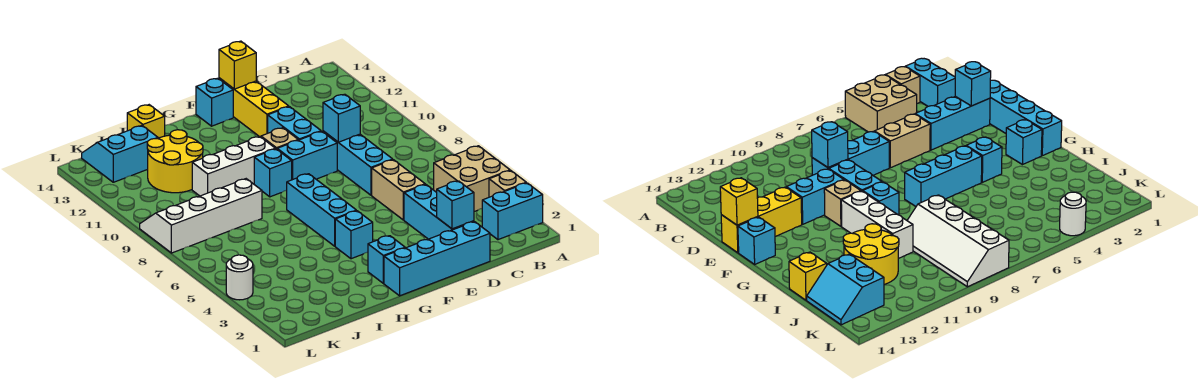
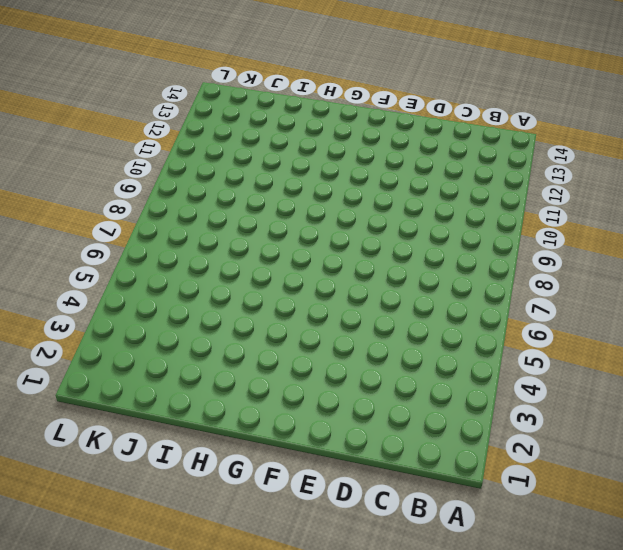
none -> cyan brick A2:B2 level 1
none -> tan brick A3 level 1
none -> tan brick A4:B5 level 1

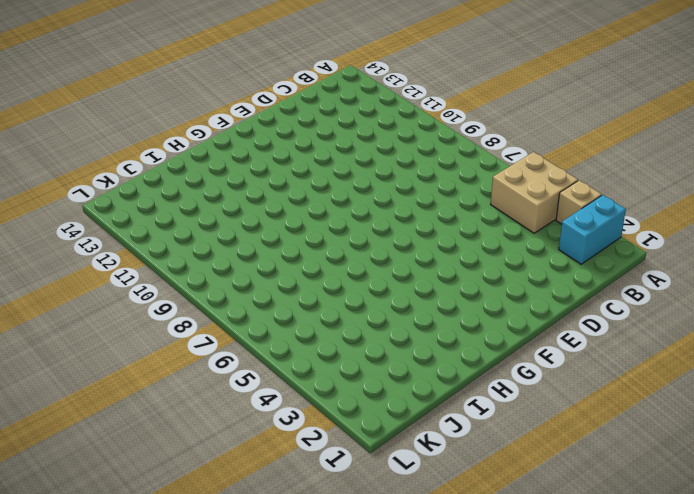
none -> cyan brick D1:G1 level 1
none -> cyan brick D2:D4 level 1
none -> tan brick D5:D6 level 1

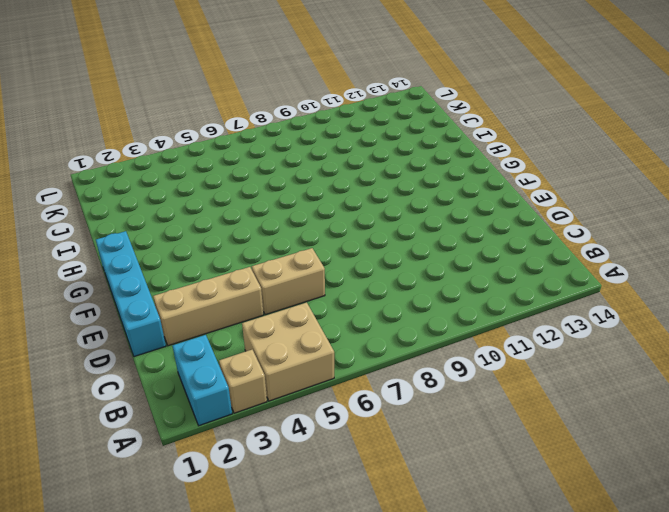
tan brick D2:D4 level 1 -> cyan brick D2:D4 level 1
none -> cyan brick D7:D9 level 1
none -> cyan brick E9:F9 level 1
none -> cyan brick E10:E11 level 1

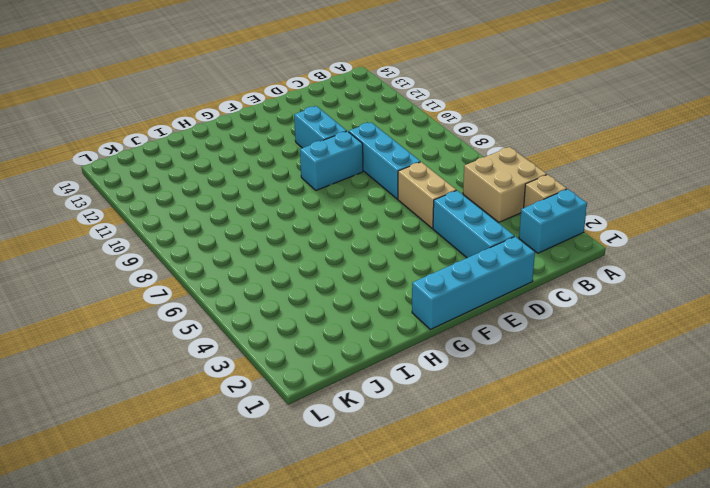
none -> yellow brick E12:E14 level 1
none -> tan brick F10 level 1
none -> cyan brick F14 level 1

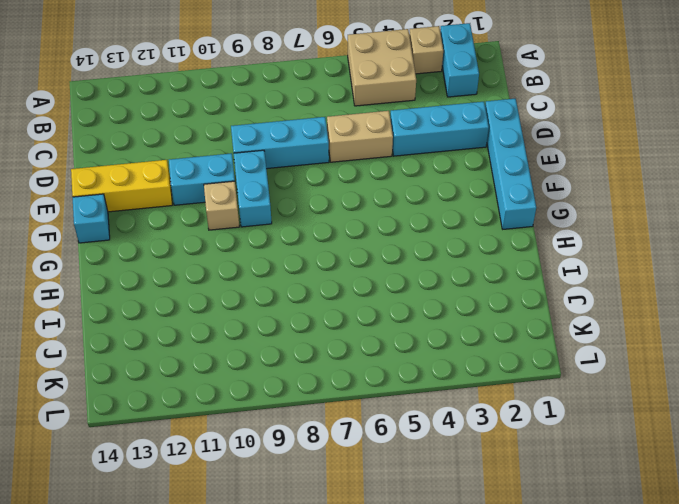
none -> cyan brick G2 level 1
none -> cyan brick G4 level 1
none -> cyan brick G5:G7 level 1

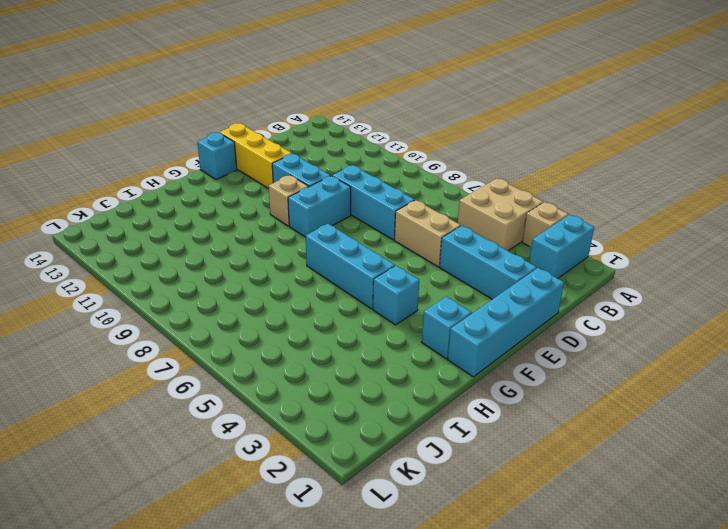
none -> cyan brick G9 level 1
none -> white brick G10:I10 level 1
none -> white slope I8:L9 level 1 top 8

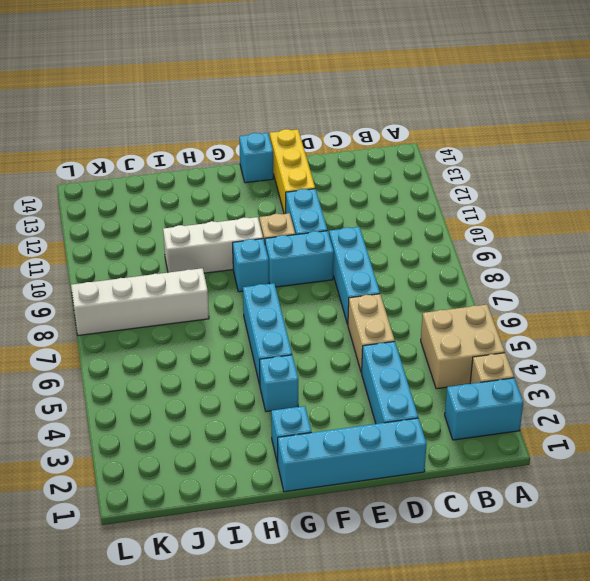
none -> yellow round brick I11:J12 level 1
none -> yellow brick I14 level 1
none -> cyan slope J13:K14 level 1 top 13

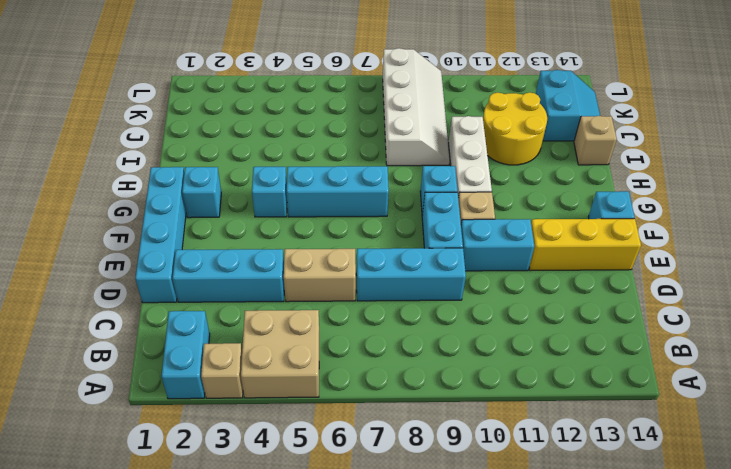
tan brick I14 level 1 -> yellow brick I14 level 1
none -> white round brick L4 level 1
none -> cyan brick D2 level 2
none -> cyan brick D9 level 2

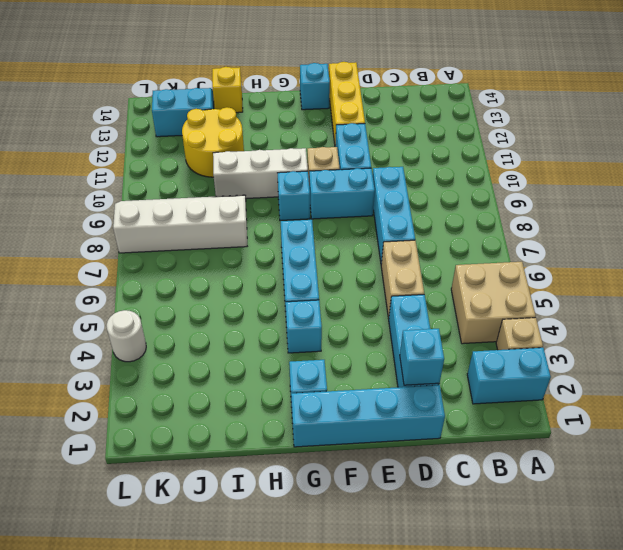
none -> cyan brick D9 level 2
none -> yellow brick E14 level 2

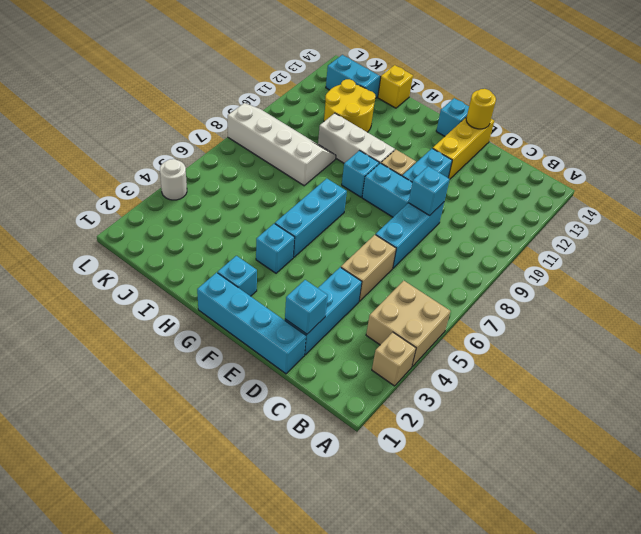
yellow round brick E14 level 2 -> yellow brick E14 level 2
none -> cyan brick A2:B2 level 1

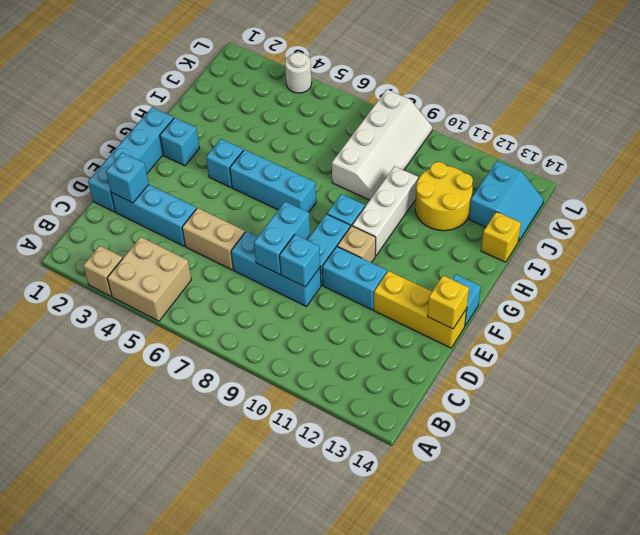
cyan brick D8:E8 level 2 -> cyan brick A2:B2 level 1

